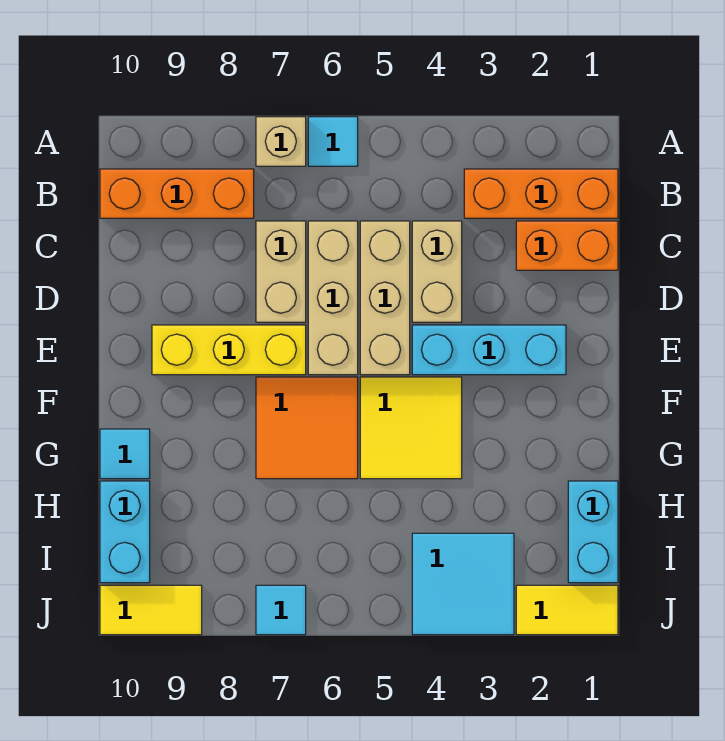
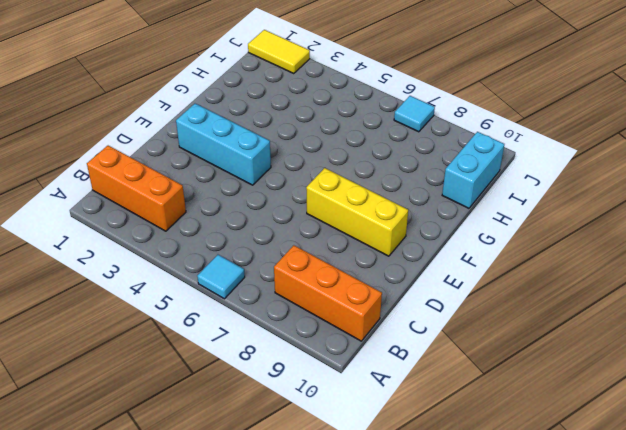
none -> tan brick A7 level 1
none -> orange brick C1:C2 level 1
none -> tan brick C4:D4 level 1

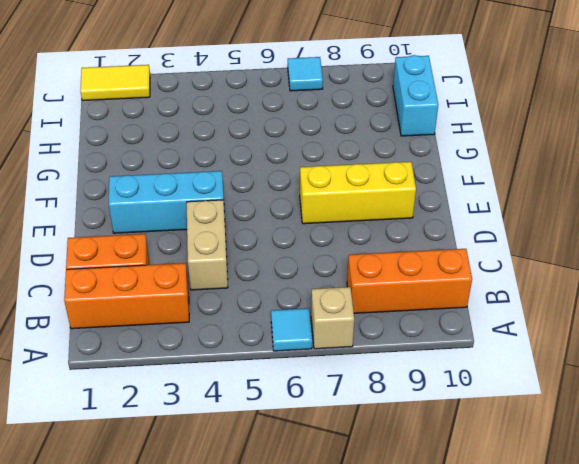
none -> tan brick C5:E5 level 1
none -> tan brick C6:E6 level 1
none -> tan brick C7:D7 level 1

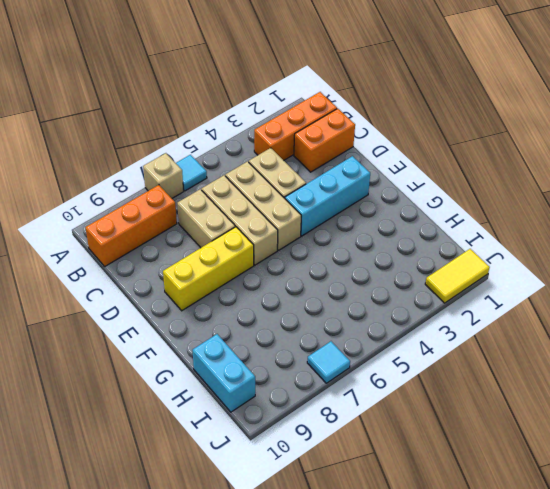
none -> yellow tile F4:G5 level 1
none -> orange tile F6:G7 level 1
none -> cyan tile G10 level 1

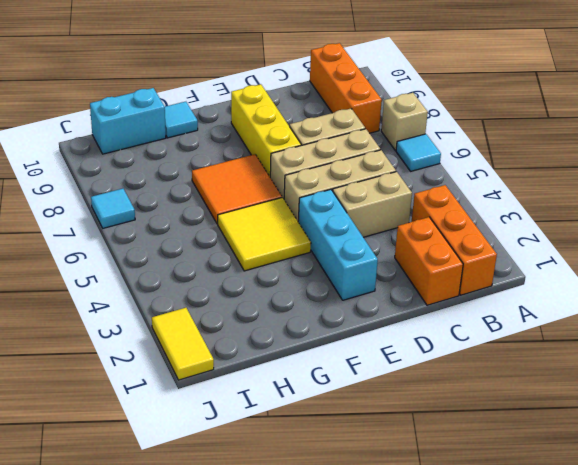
none -> cyan brick H1:I1 level 1
none -> cyan tile I3:J4 level 1
none -> yellow tile J9:J10 level 1

